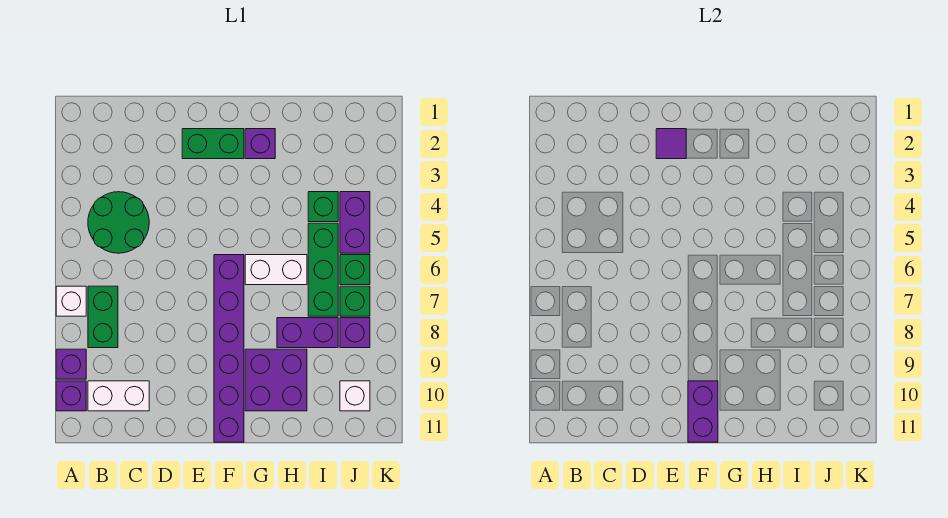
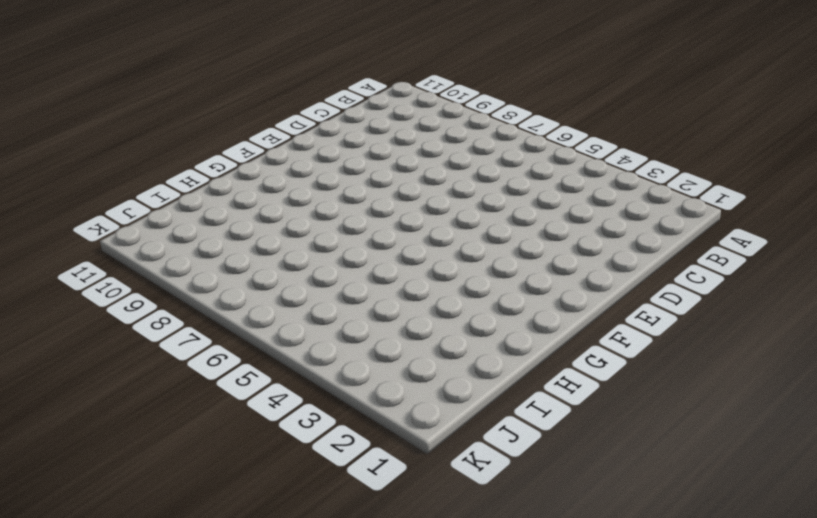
none -> white brick A7 level 1
none -> purple brick A9 level 1
none -> purple brick A10 level 1

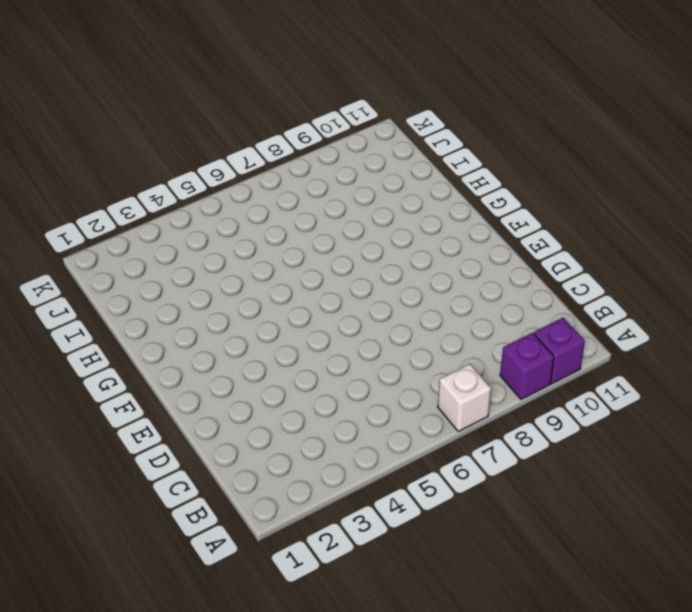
none -> green round brick B4:C5 level 1
none -> green brick B7:B8 level 1
none -> white brick B10:C10 level 1

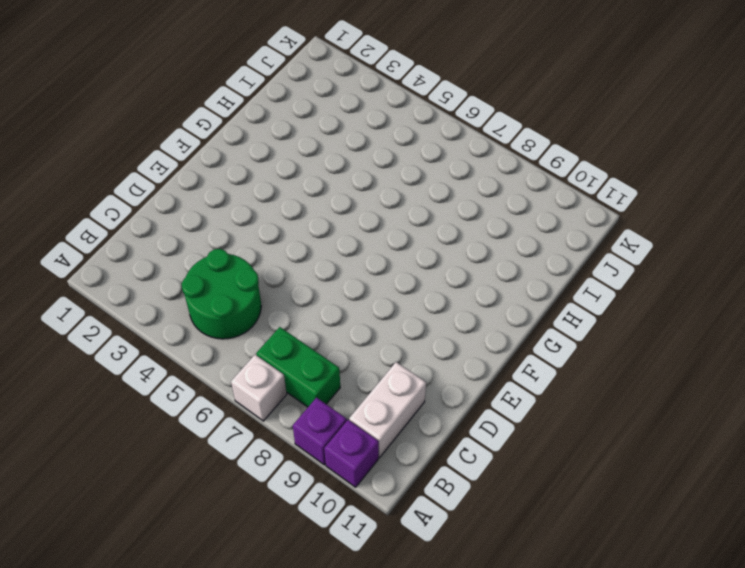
none -> green brick E2:F2 level 1
none -> purple brick F6:F11 level 1
none -> purple brick G2 level 1

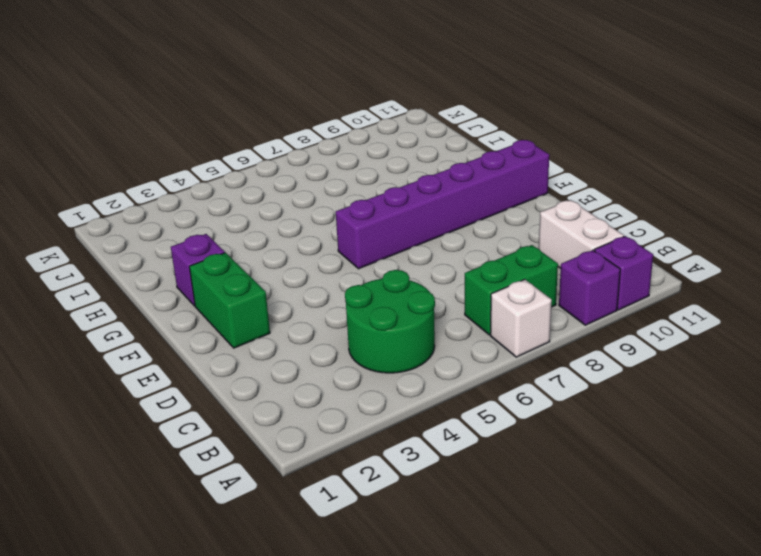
none -> white brick G6:H6 level 1
none -> purple brick G9:H10 level 1
none -> purple brick H8:I8 level 1

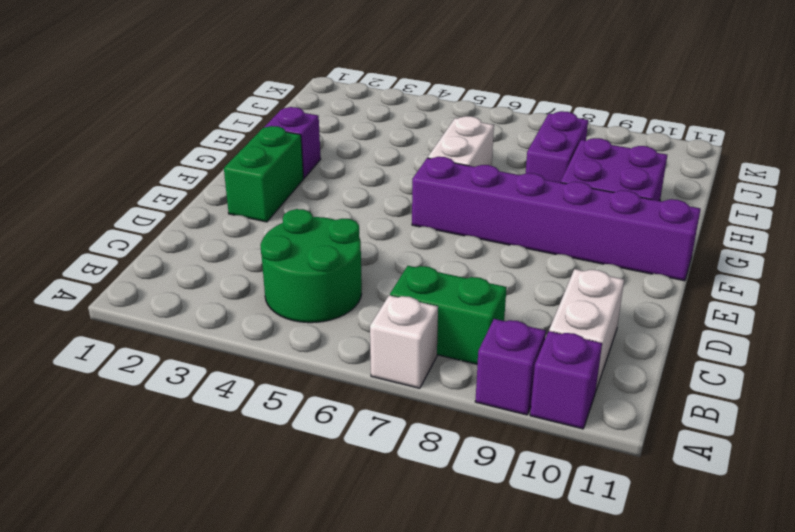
none -> green brick I4 level 1
none -> green brick I5:I7 level 1
none -> purple brick J4:J5 level 1

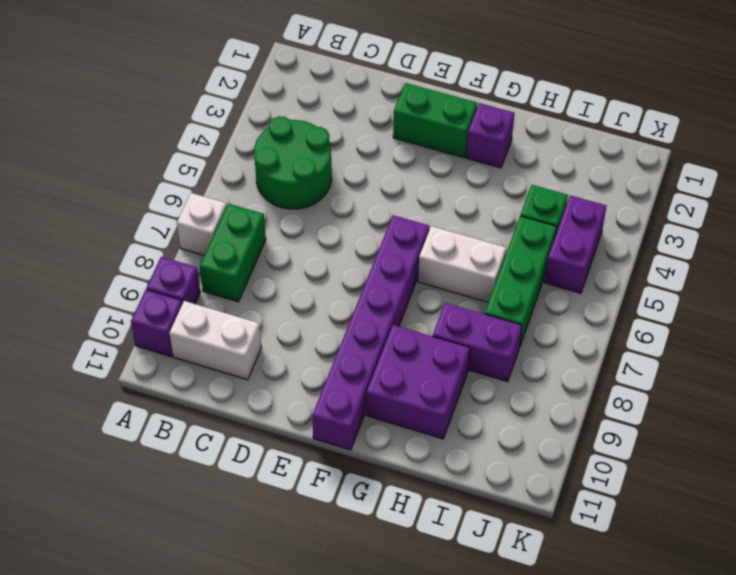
none -> green brick J6 level 1
none -> green brick J7 level 1
none -> purple brick J8 level 1

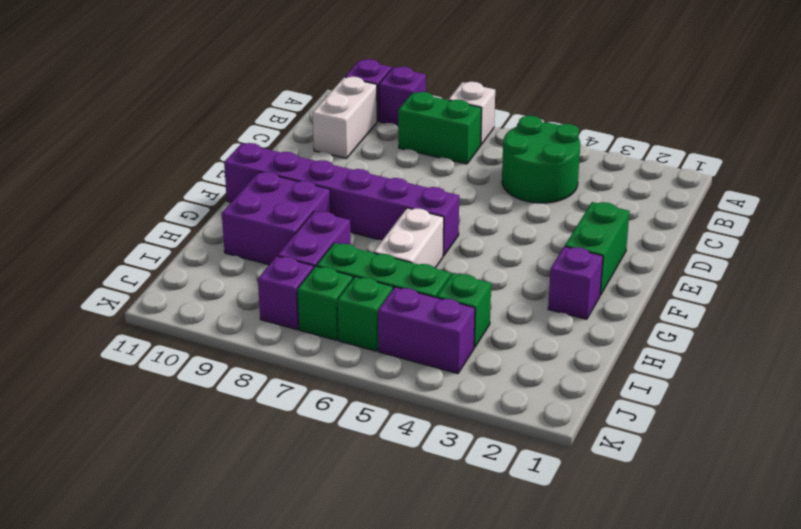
none -> white brick J10 level 1
none -> purple tile E2 level 2
none -> purple brick F10:F11 level 2

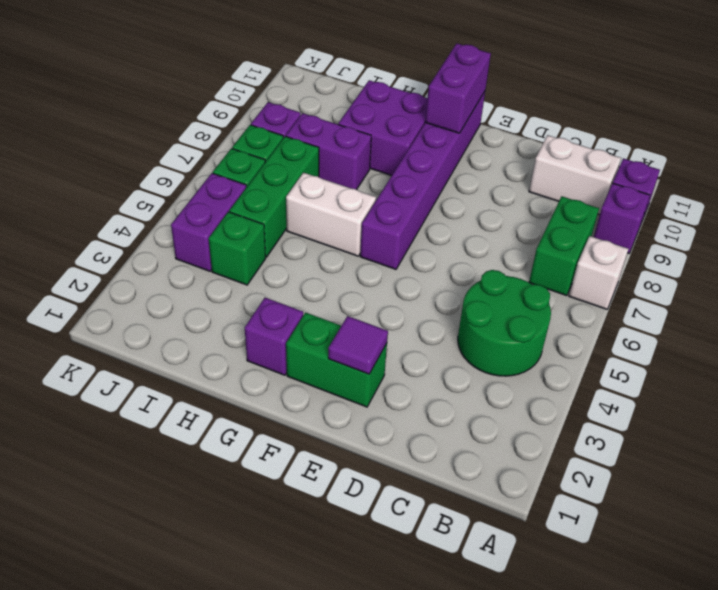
none -> white brick J10 level 1

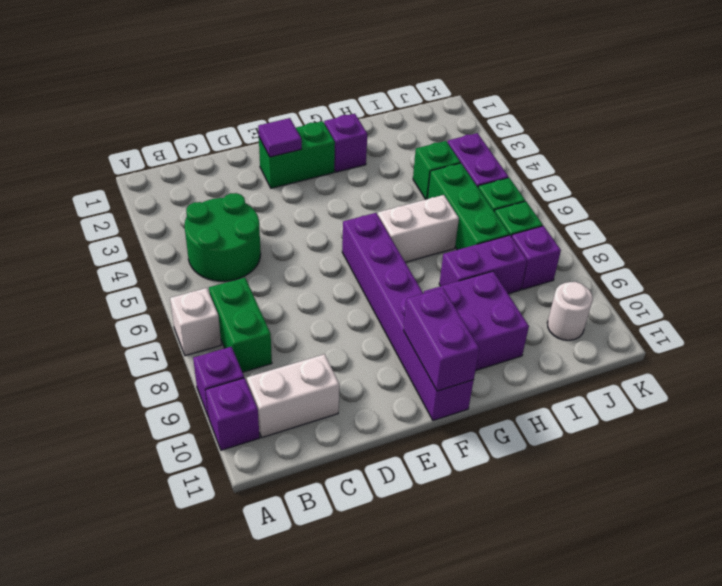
white round brick J10 level 1 -> white brick J10 level 1

